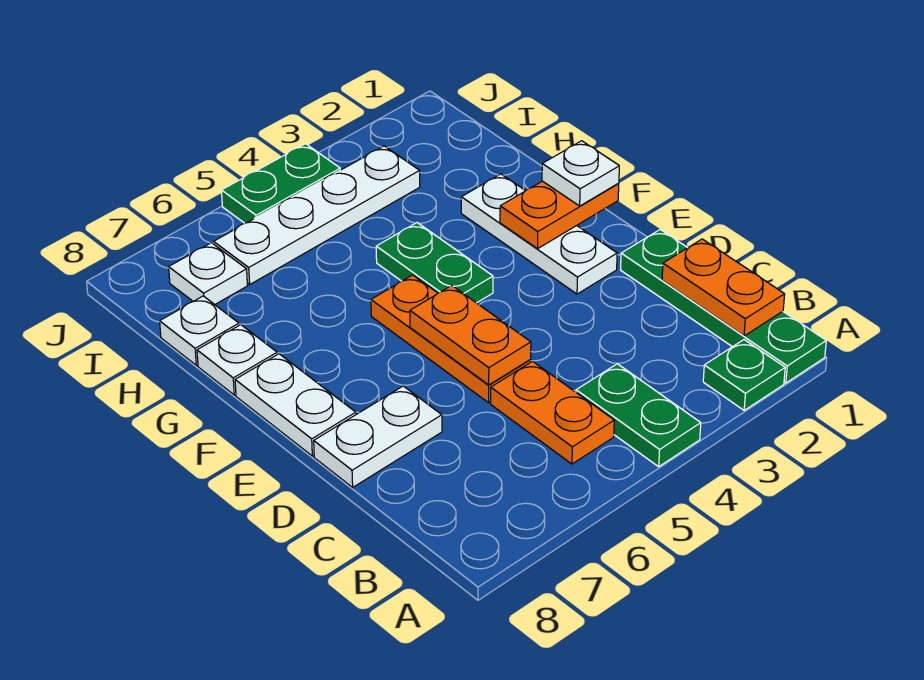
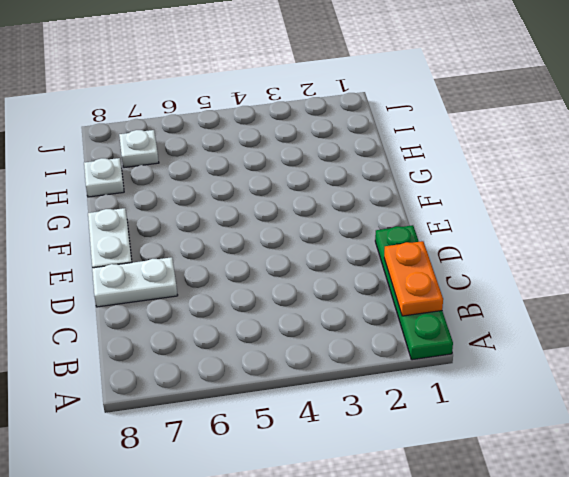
none -> green plate A2 level 1
none -> green plate A4:B4 level 1
none -> orange plate B5:C5 level 1

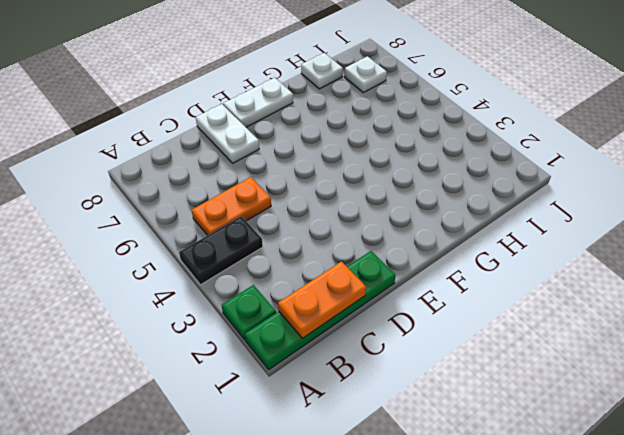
black plate A4:B4 level 1 -> green plate A4:B4 level 1
none -> orange plate D5:F5 level 1
none -> white plate E2:G2 level 1
none -> green plate F4:G4 level 1

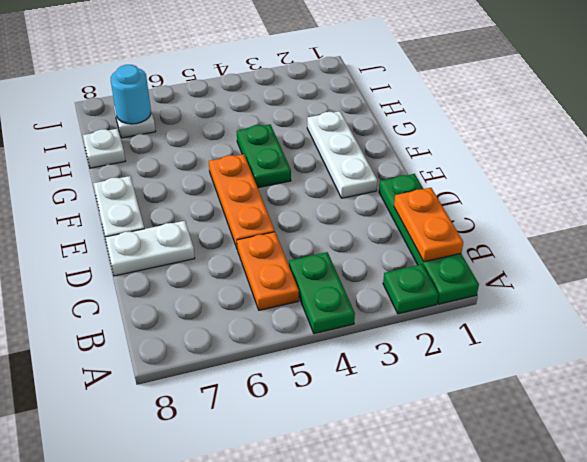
cyan round brick I7 level 2 -> none
none -> white plate G8 level 1
none -> white plate I3:I6 level 1
none -> green plate J4:J5 level 1

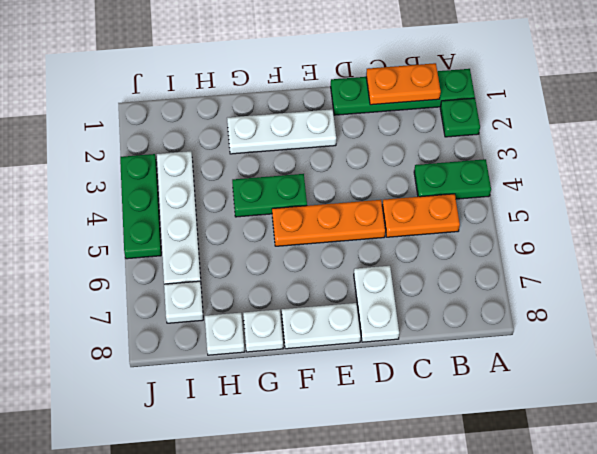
green plate J3:J5 level 1 -> green plate J4:J5 level 1
none -> orange plate D5:E5 level 2
none -> orange plate F1:F2 level 2
none -> white plate F1 level 3

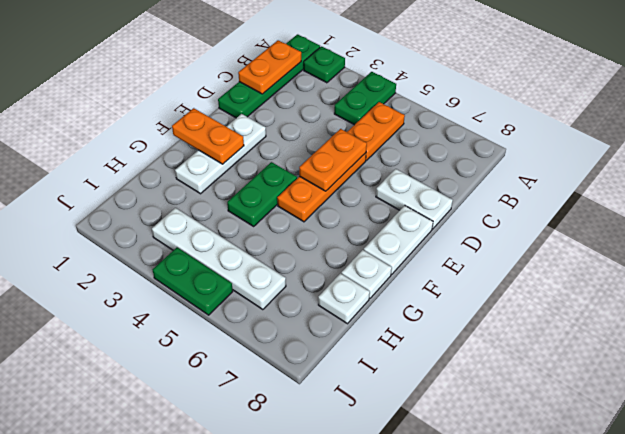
none -> white plate I7 level 1
none -> white plate F1 level 3

